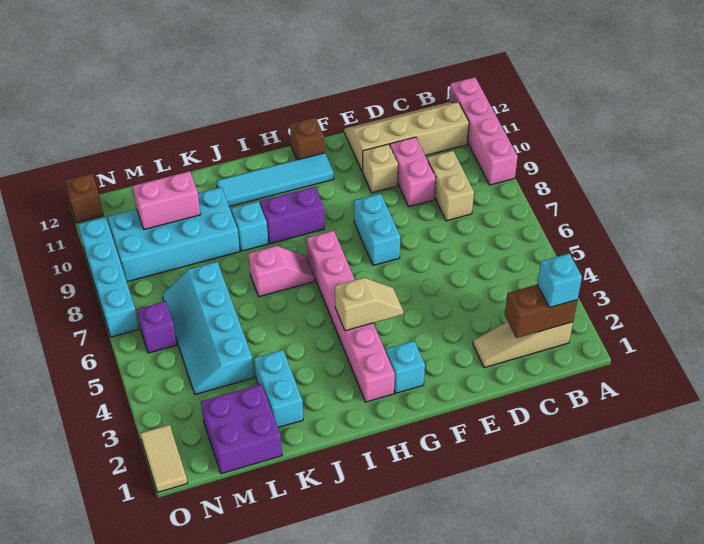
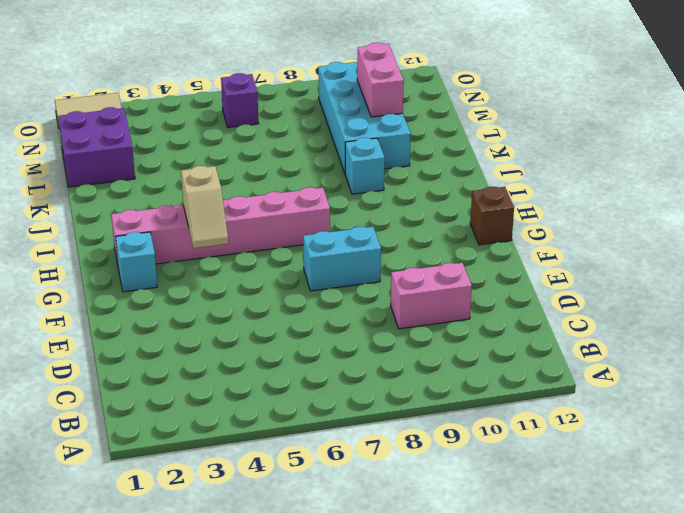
none -> pink brick A9:A12 level 1
none -> tan slope B2:D2 level 1 top B
none -> tan slope B11:E12 level 1 top 11

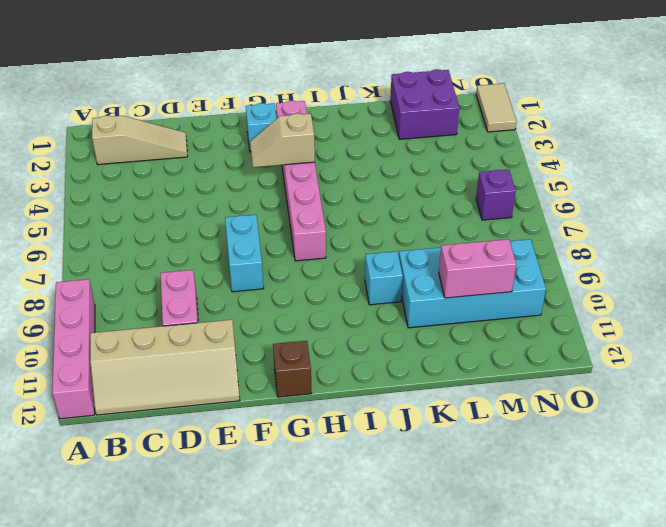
none -> tan brick C8:C9 level 1
none -> tan brick E10 level 1
none -> cyan tile G11:J11 level 1

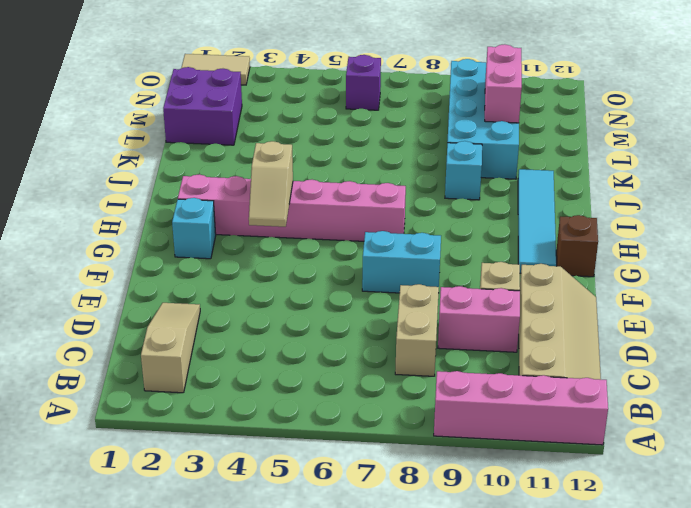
tan brick C8:D8 level 1 -> tan brick C8:C9 level 1
none -> purple brick H9:I9 level 1
none -> pink slope I7:J7 level 1 top J
none -> cyan brick K2:K3 level 1

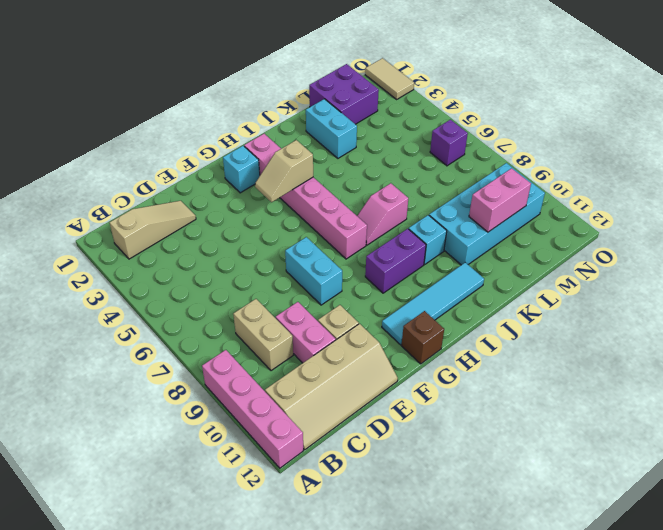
none -> cyan slope L4:M7 level 1 top L
none -> cyan brick O7:O10 level 1
none -> brown brick O12 level 1

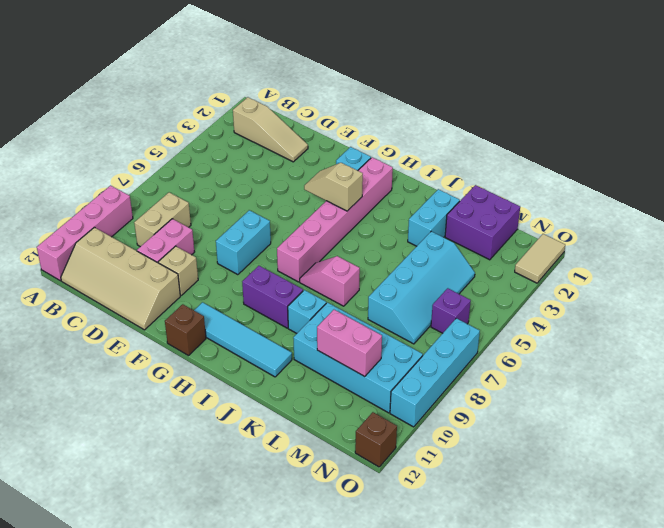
none -> brown brick B2:C2 level 2
none -> cyan brick B2 level 3

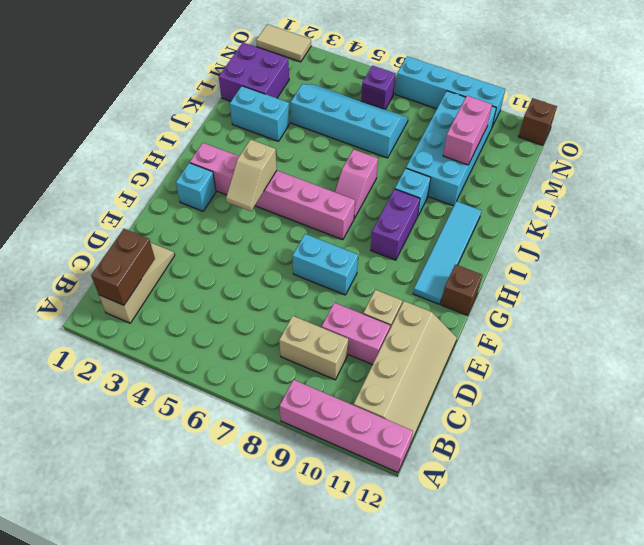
none -> cyan brick B2 level 3

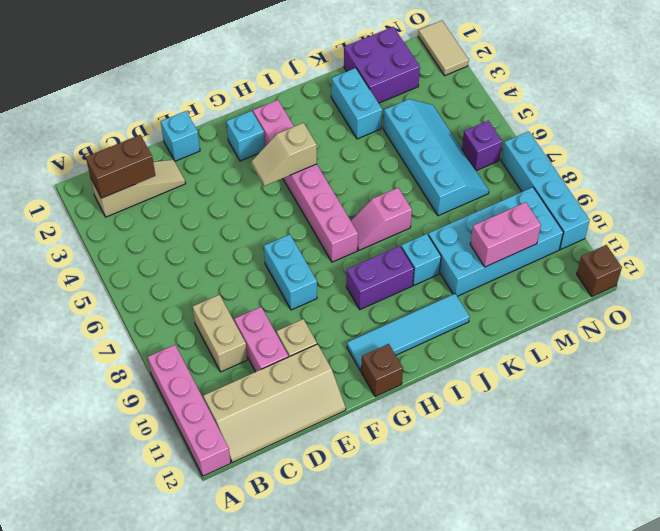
cyan brick E1 level 1 -> cyan brick B2 level 3

